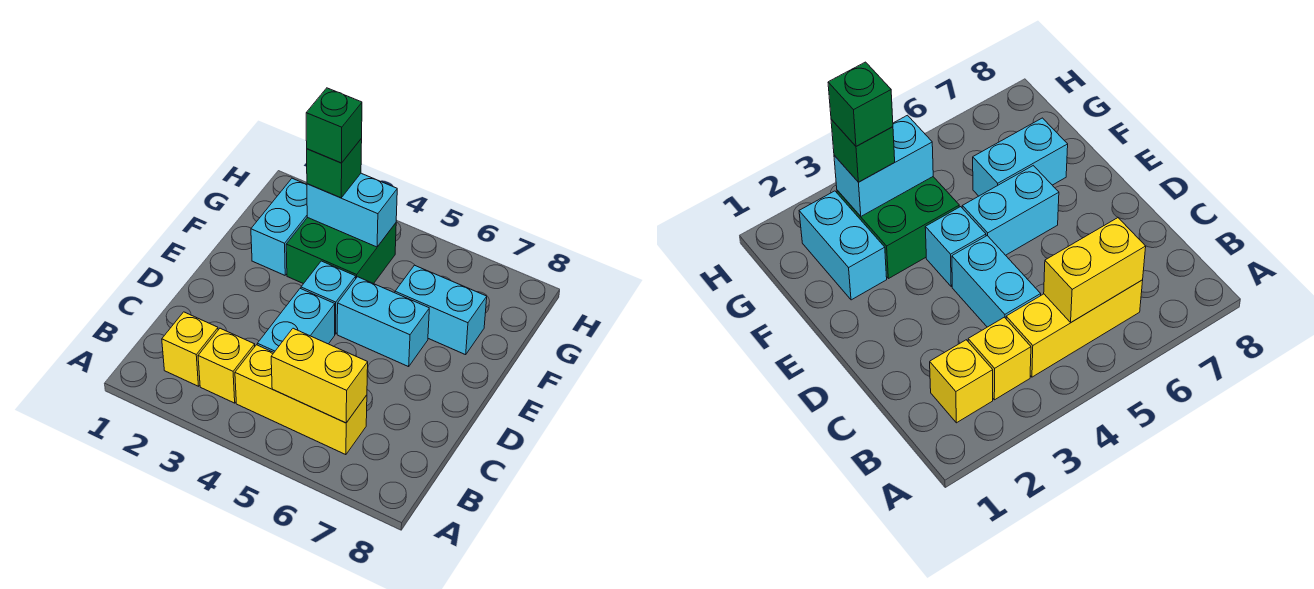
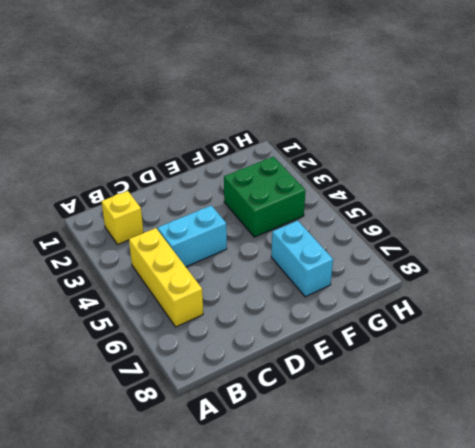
none -> yellow brick B3 level 1
none -> cyan brick E4 level 1
none -> cyan brick E5:E6 level 1

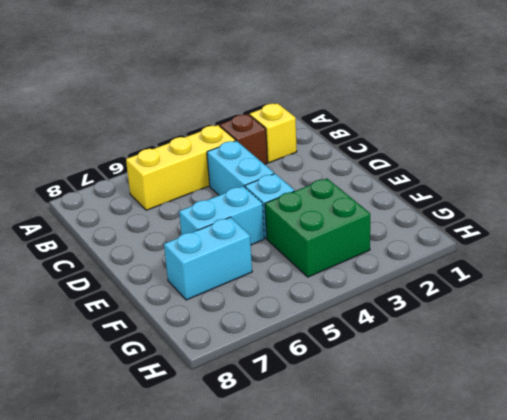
brown brick B3 level 1 -> yellow brick B3 level 1
none -> cyan brick F2:G2 level 1
none -> yellow brick B5:B6 level 2
none -> cyan brick G3:G4 level 2

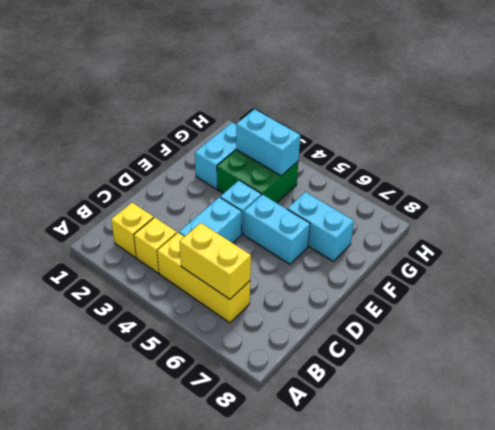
none -> green brick G3 level 3
none -> green brick G3 level 4

